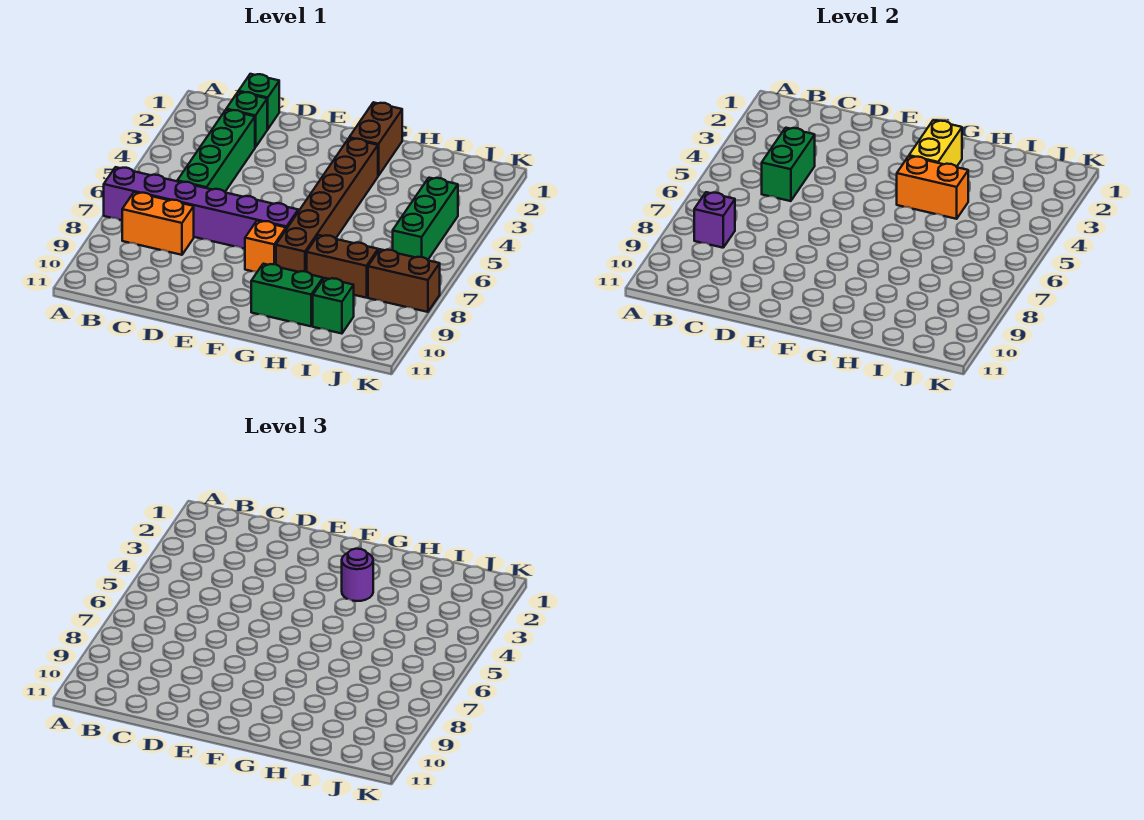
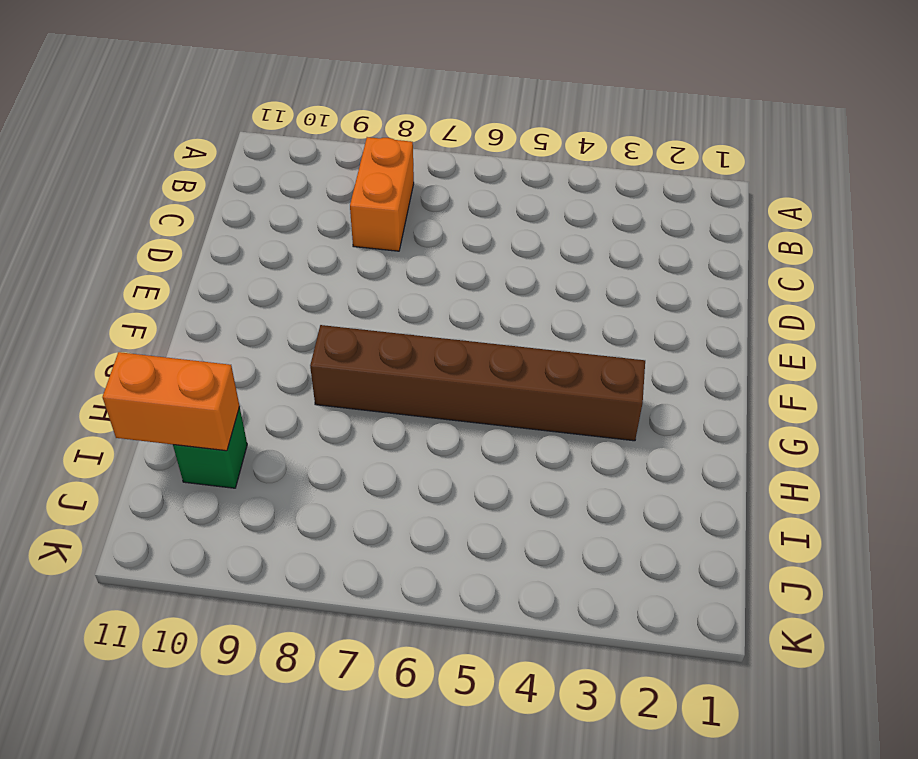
orange brick I10:I11 level 2 -> orange brick G4:H4 level 2
none -> purple brick A7:F7 level 1
none -> green brick C1 level 1
none -> green brick C2 level 1

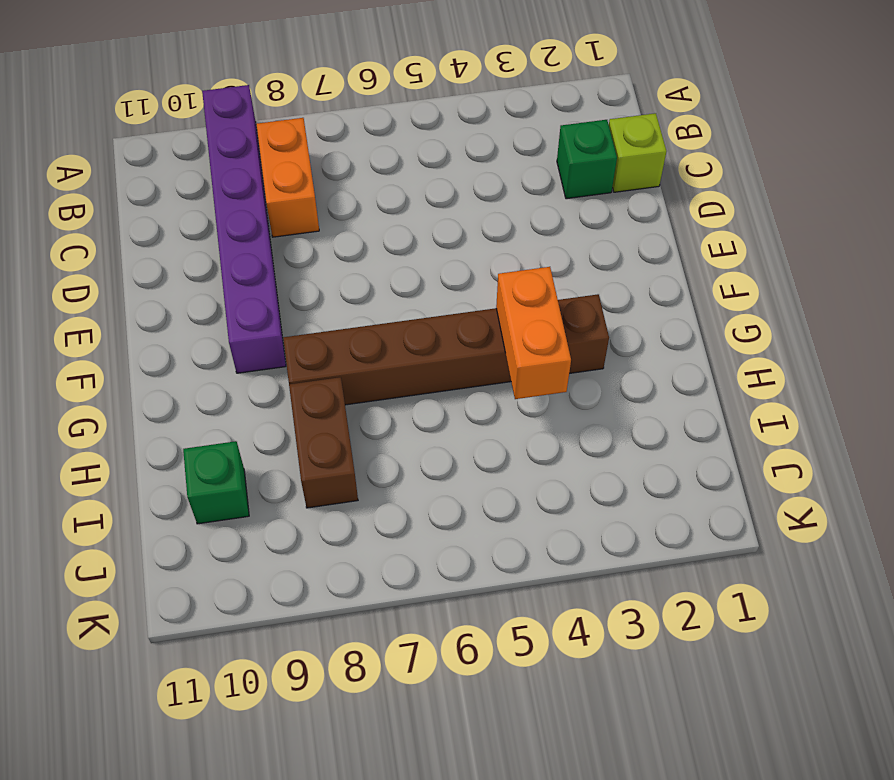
purple brick A9:F9 level 1 -> purple brick A7:F7 level 1
lime brick C1 level 1 -> green brick C1 level 1
none -> green brick C3:C6 level 1
none -> orange brick F8 level 1
none -> brown brick G1:G2 level 1

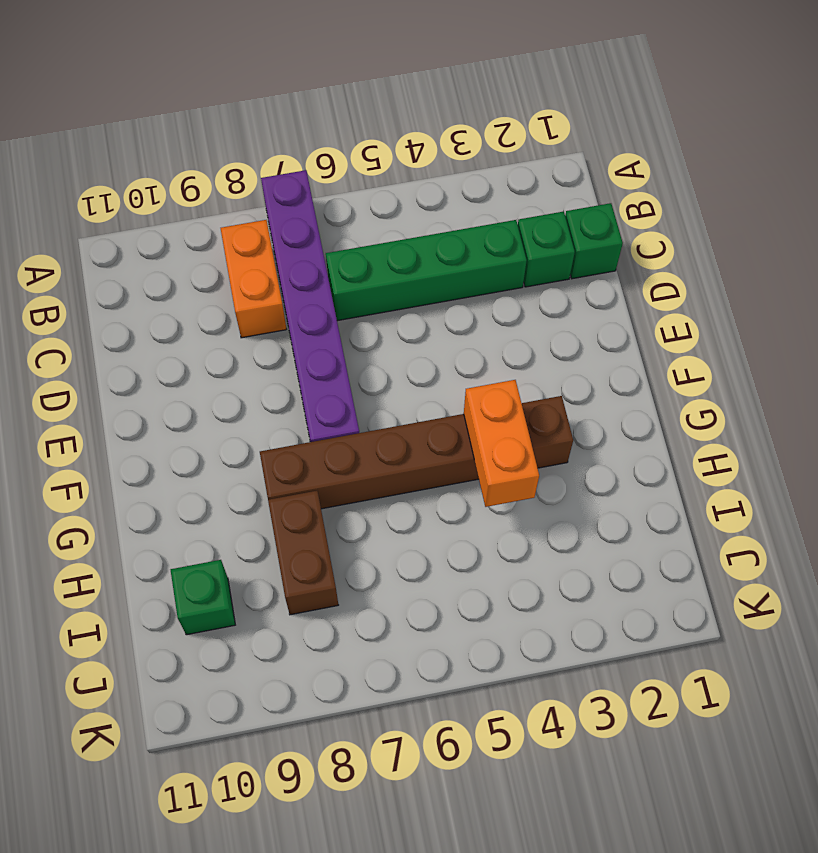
none -> orange brick F8 level 1
none -> brown brick G1:G2 level 1
none -> green brick G10:H10 level 1

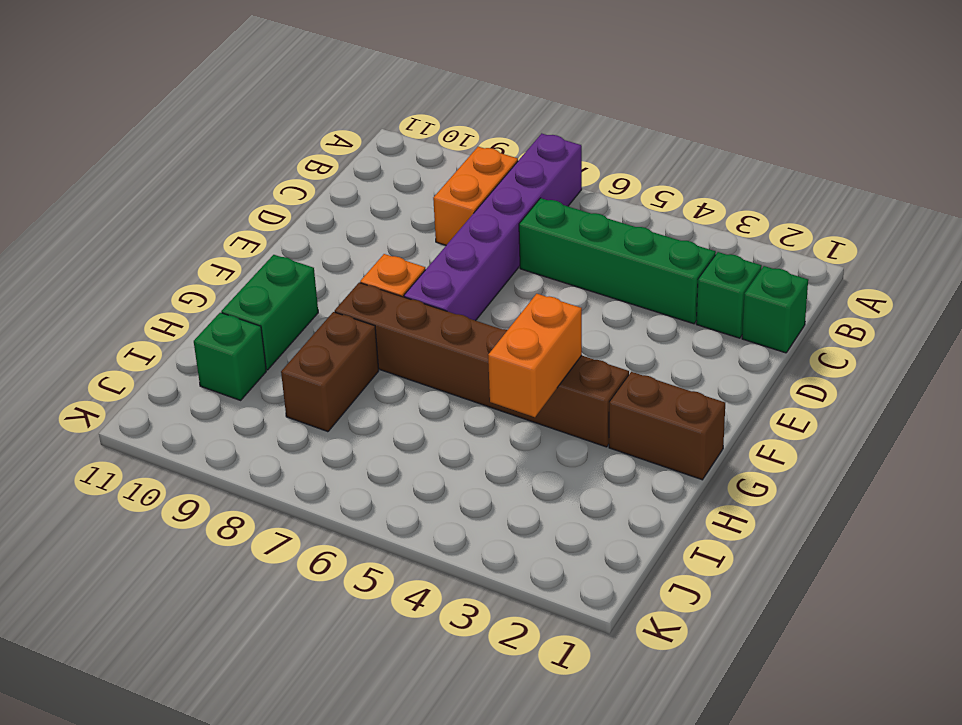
none -> green brick J4:J6 level 1
none -> brown brick J8:K8 level 1
none -> purple brick B8 level 2

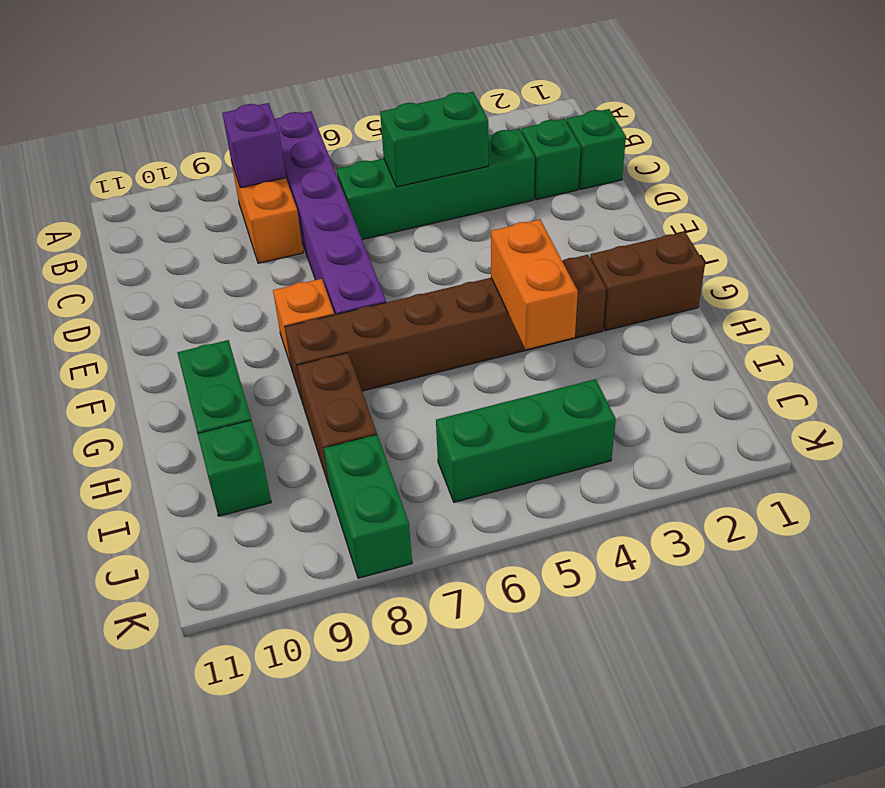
green brick J8:K8 level 1 -> brown brick J8:K8 level 1
none -> yellow brick G2:G3 level 2
none -> purple round brick G3 level 3

